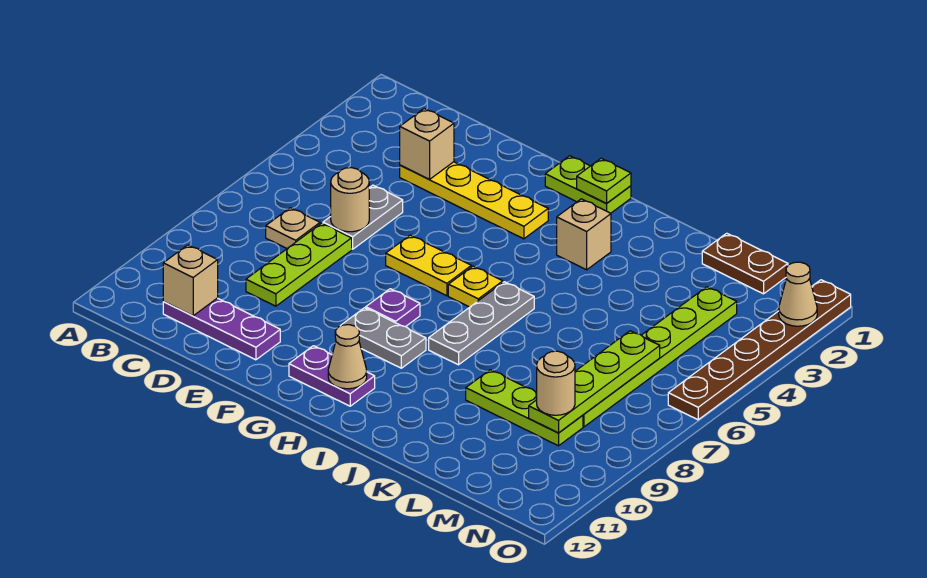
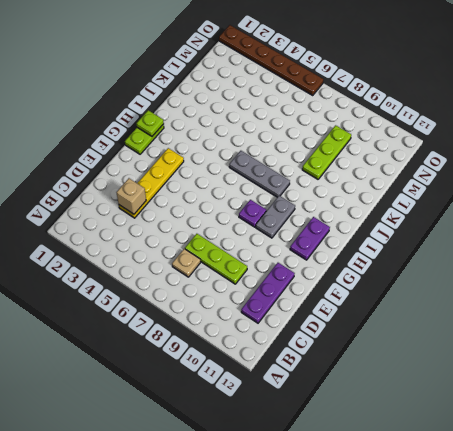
none -> grey plate D5:D6 level 1
none -> yellow plate F6:G6 level 1
none -> yellow plate H6 level 1

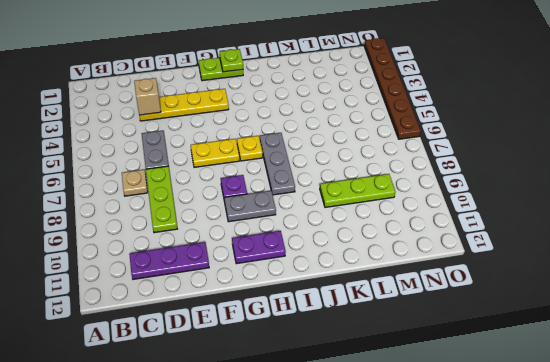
none -> tan brick I3 level 1
none -> brown plate L1:M1 level 1
none -> lime plate M3:M8 level 1

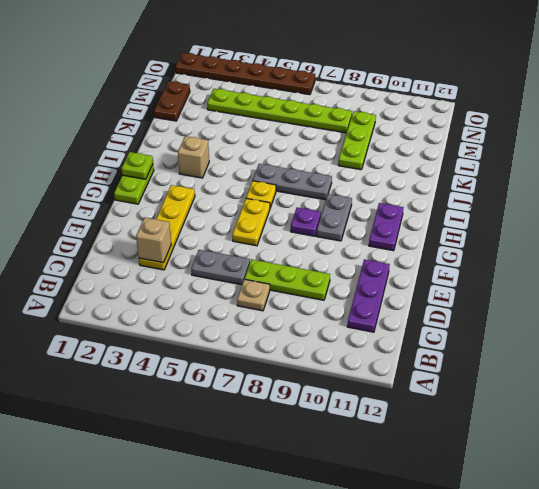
none -> tan brick C11 level 2
none -> tan round brick D6 level 2
none -> tan cone H11 level 2

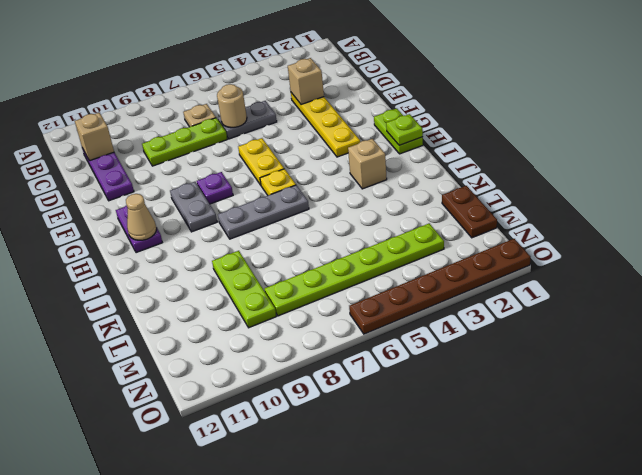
none -> lime plate M6:M9 level 2
none -> tan cone O2 level 2
none -> tan round brick M9 level 3

